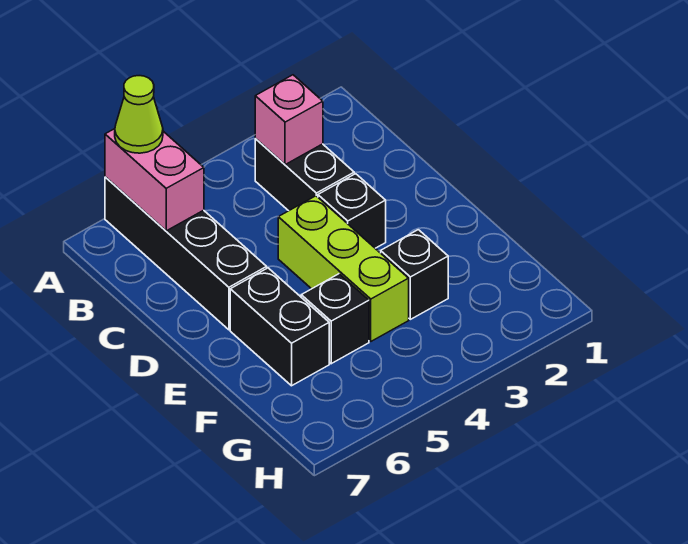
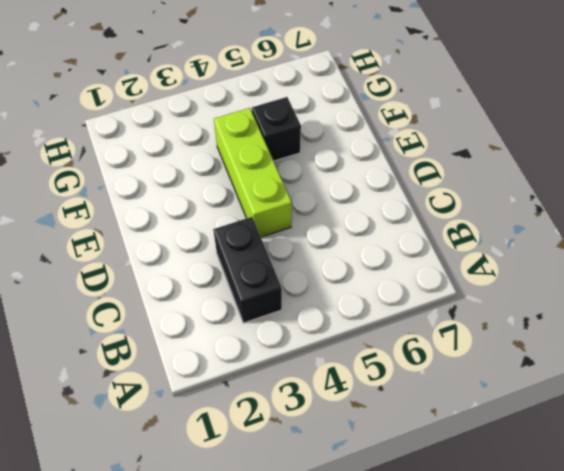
none -> black brick A6:D6 level 1
none -> black brick D3 level 1

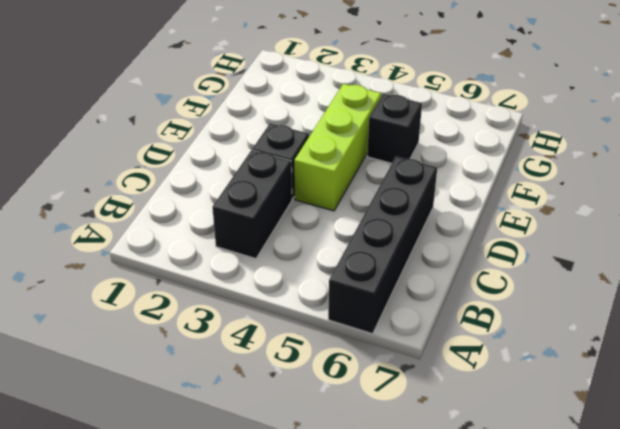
none -> black brick E6:F6 level 1
none -> black brick F3 level 1

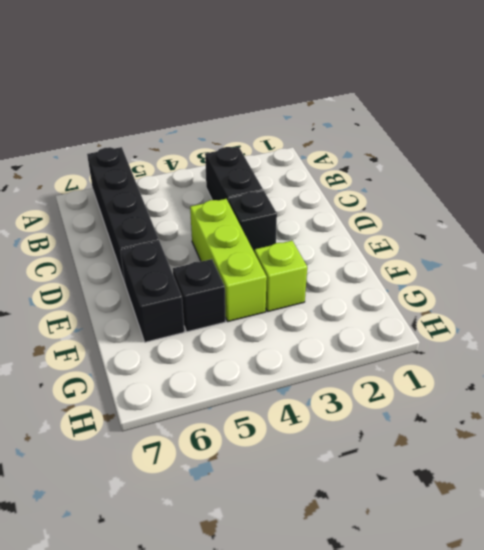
lime brick F3 level 1 -> black brick F3 level 1
none -> pink brick A6:B6 level 2
none -> pink brick B3 level 2

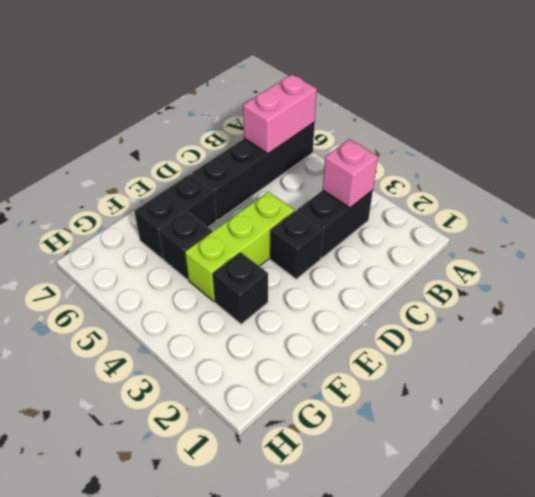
none -> lime cone A6 level 3

